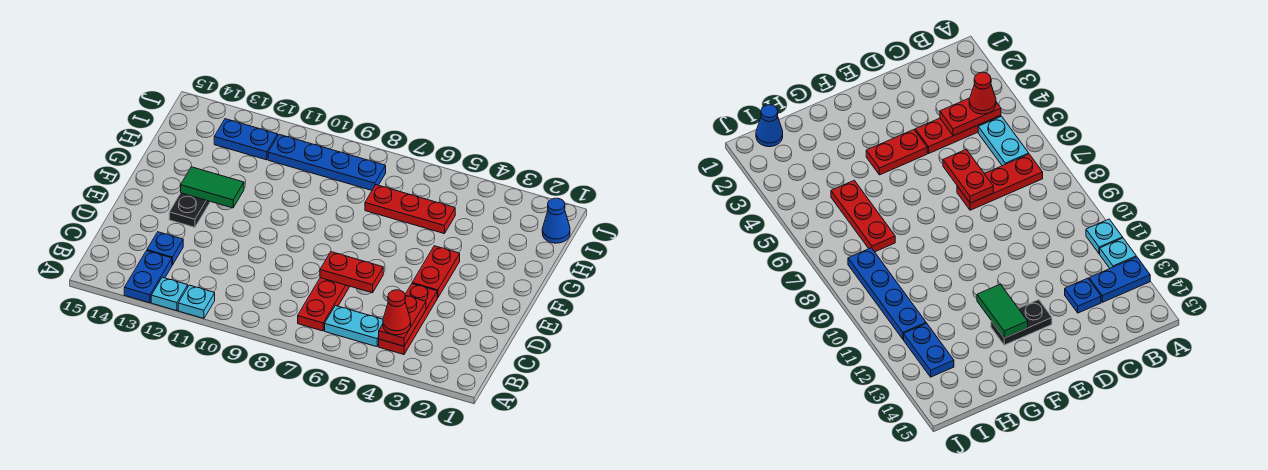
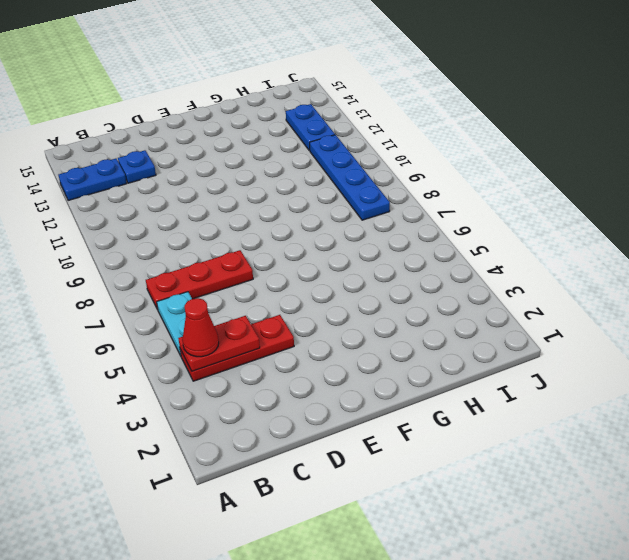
none -> cyan plate A11 level 1
none -> cyan plate A12 level 1
none -> red plate E4:F4 level 1

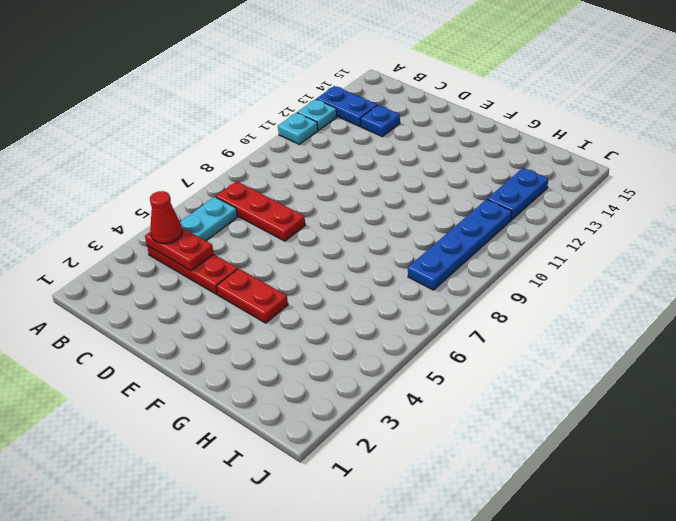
none -> black plate E13:F13 level 1
none -> red plate H5:H7 level 1
none -> blue cone I1 level 1

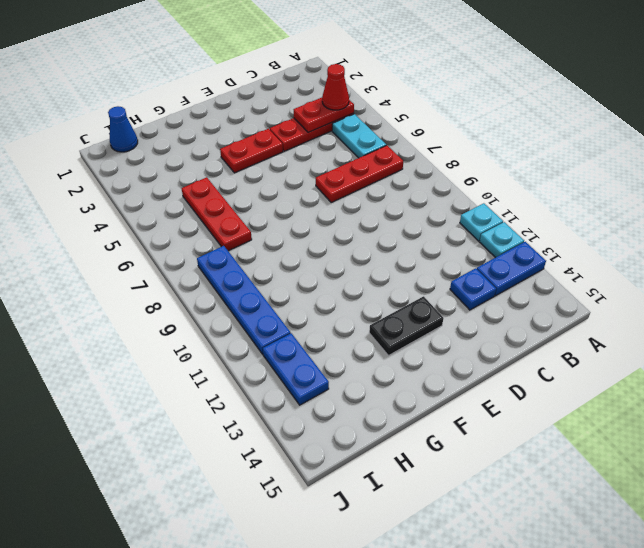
none -> red plate D6:D7 level 2
none -> green tile F12:F13 level 2

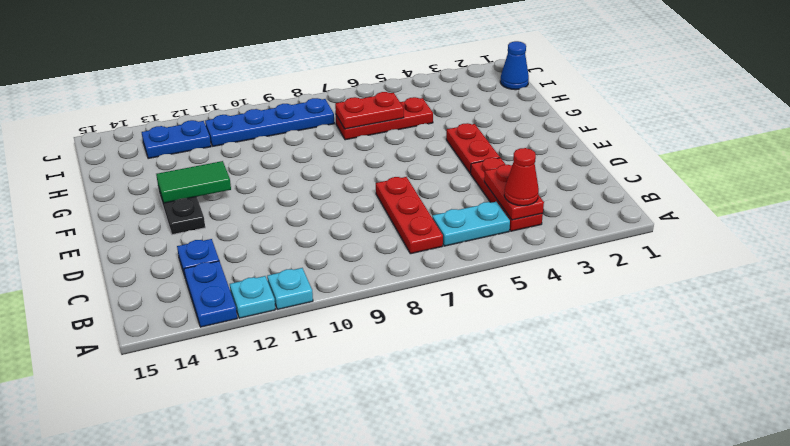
red plate H6:H7 level 2 -> red plate D6:D7 level 2

